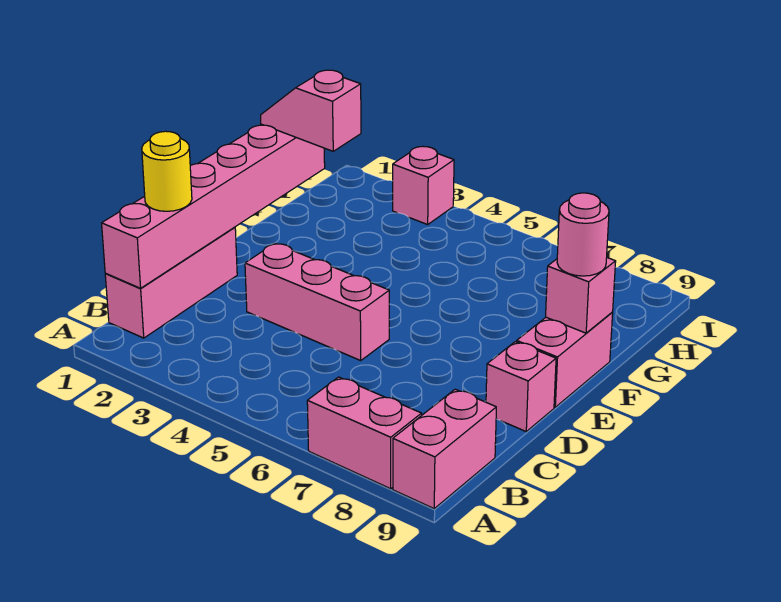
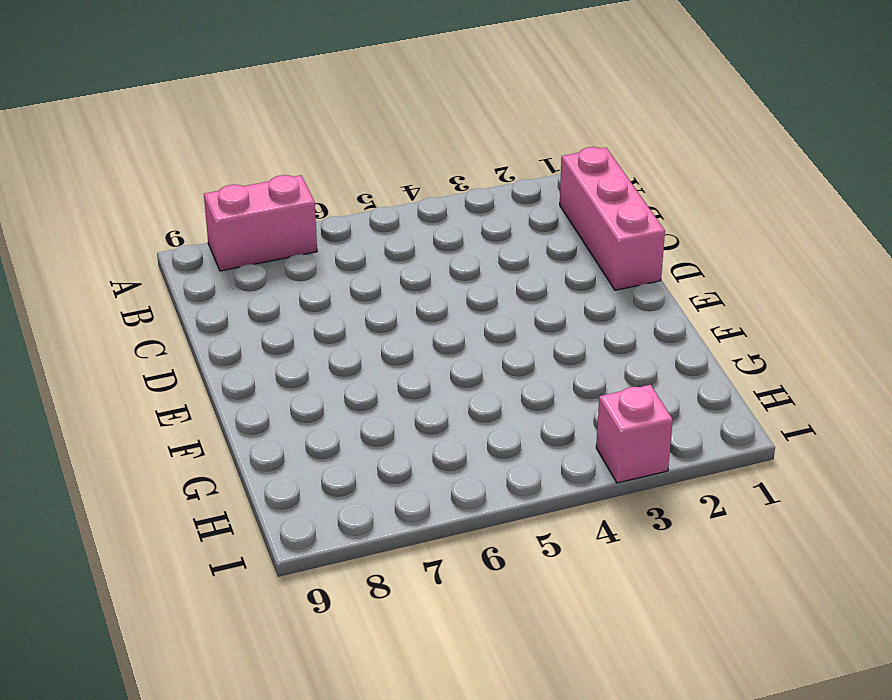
none -> pink brick A9:B9 level 1
none -> pink brick D3:D5 level 1
none -> pink brick D9 level 1

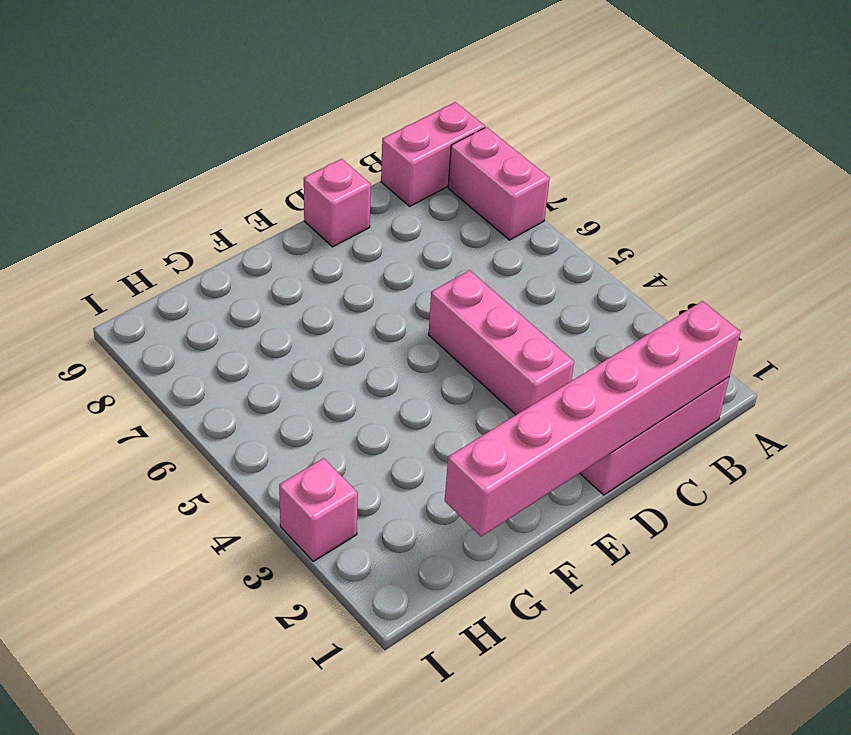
none -> pink brick E9:F9 level 1
none -> pink brick F9 level 2
none -> yellow round brick C1 level 3

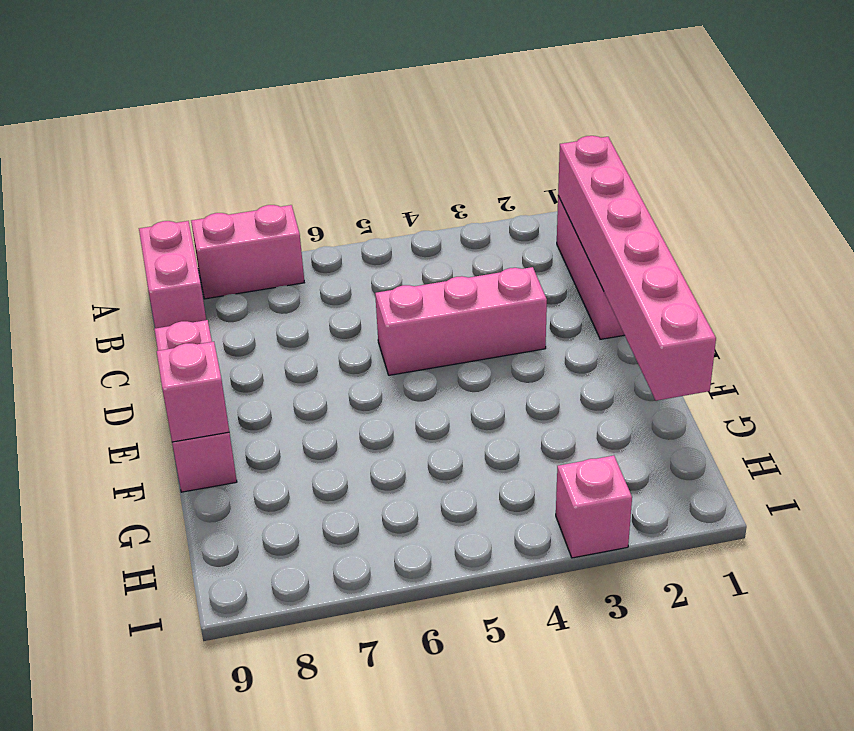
none -> yellow round brick C1 level 3
none -> pink round brick F9 level 3
none -> pink slope G1:G2 level 3 top 2

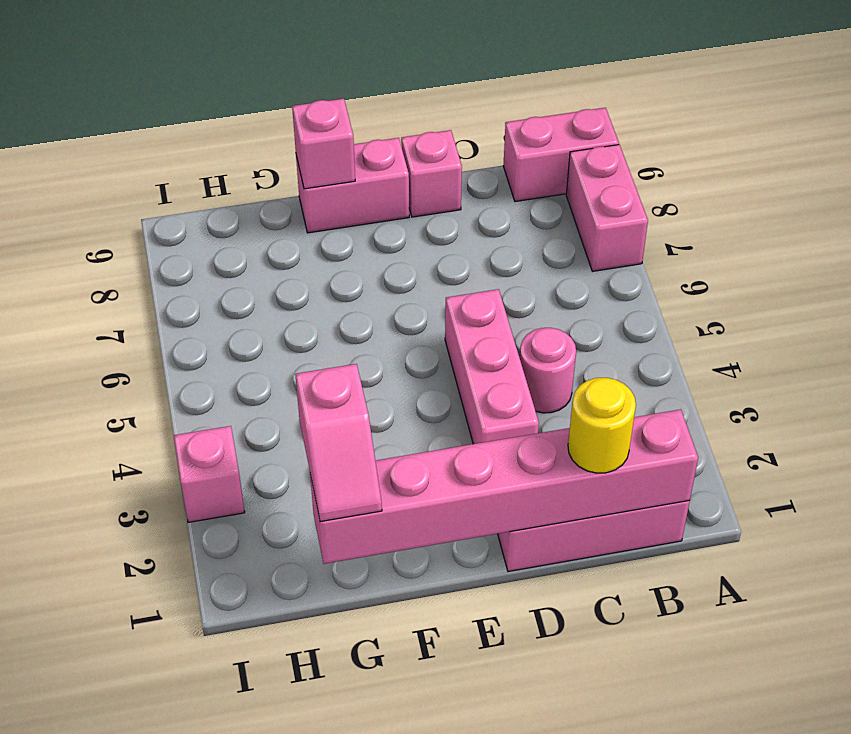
pink round brick C4 level 1 -> pink round brick F9 level 3

